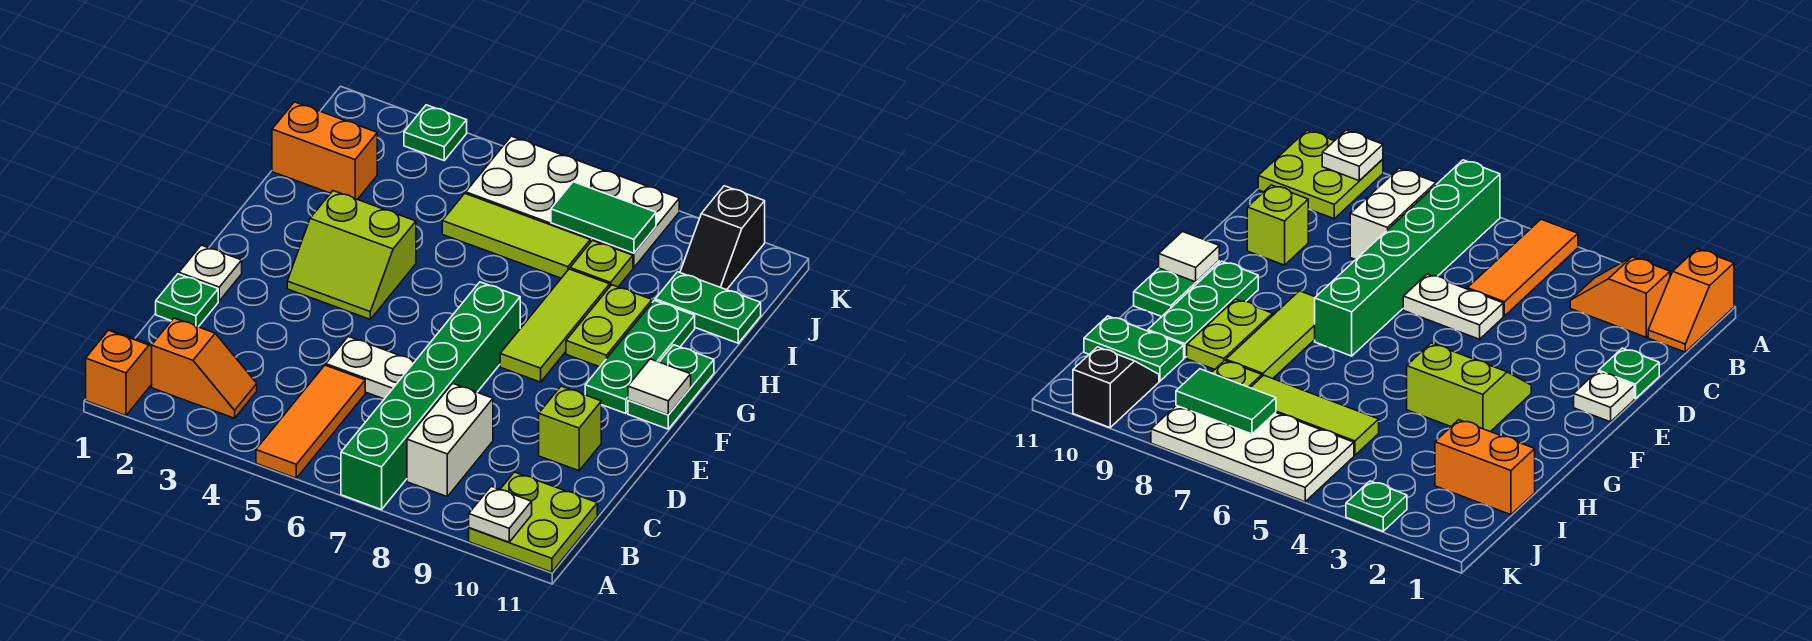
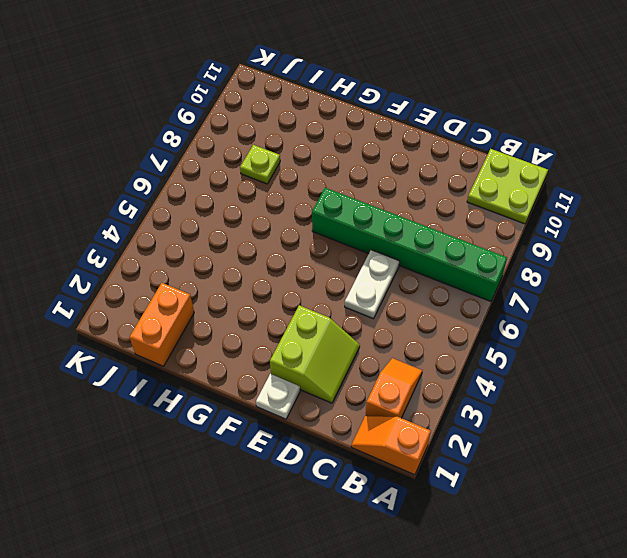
lime slope D2:E3 level 1 top E -> lime slope F3:G4 level 1 top G
none -> orange tile A5:C5 level 1
none -> white brick B8:C8 level 1
none -> green plate D1 level 1

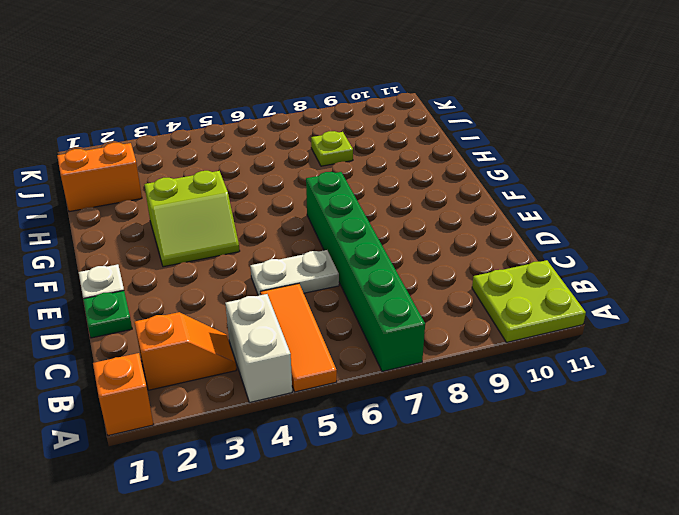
white brick A4:B4 level 1 -> white brick B8:C8 level 1
none -> lime brick D10 level 1
none -> lime tile F8:H8 level 1
none -> green plate F10:H10 level 1

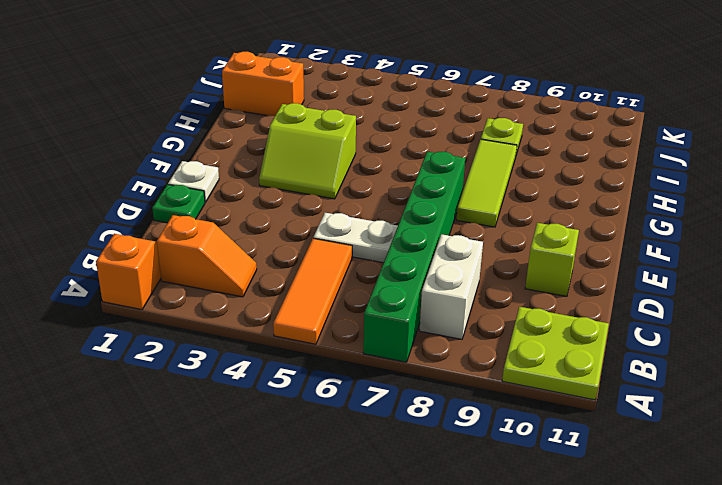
none -> green plate F10:H10 level 1
none -> green plate F11:G11 level 1
none -> lime plate G9:H9 level 1

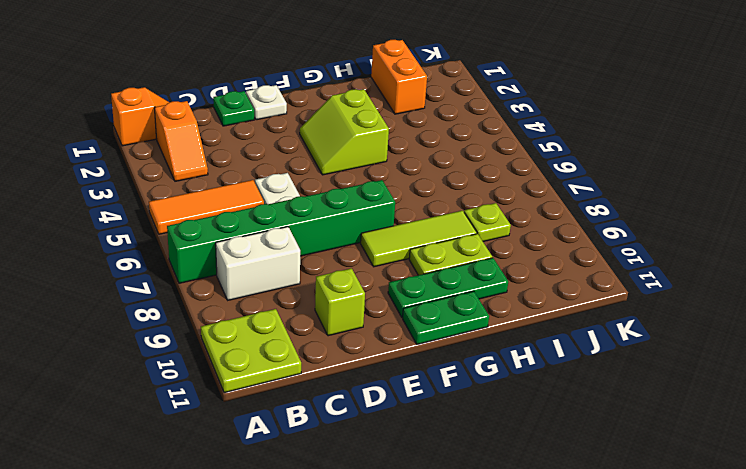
none -> lime tile I5:I7 level 1
none -> green plate I10:I11 level 1
none -> white plate J5:K8 level 1

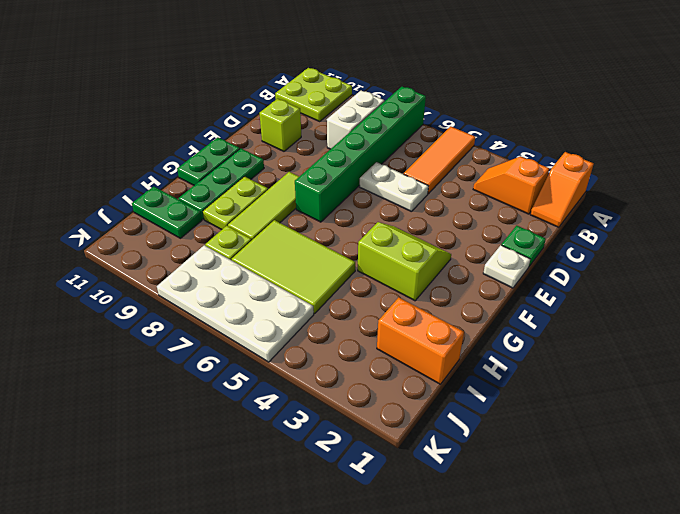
lime tile H5:I7 level 1 -> lime tile I5:I7 level 1
none -> black slope J10:K10 level 1 top K
none -> green plate K3 level 1
none -> white plate A10 level 2

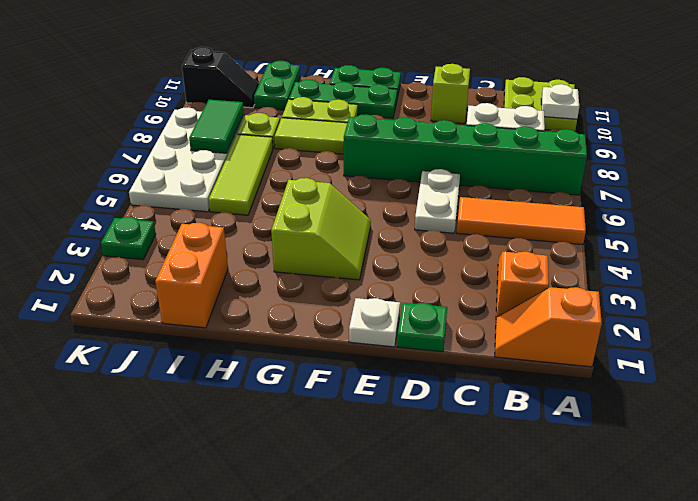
none -> white tile F11 level 2

